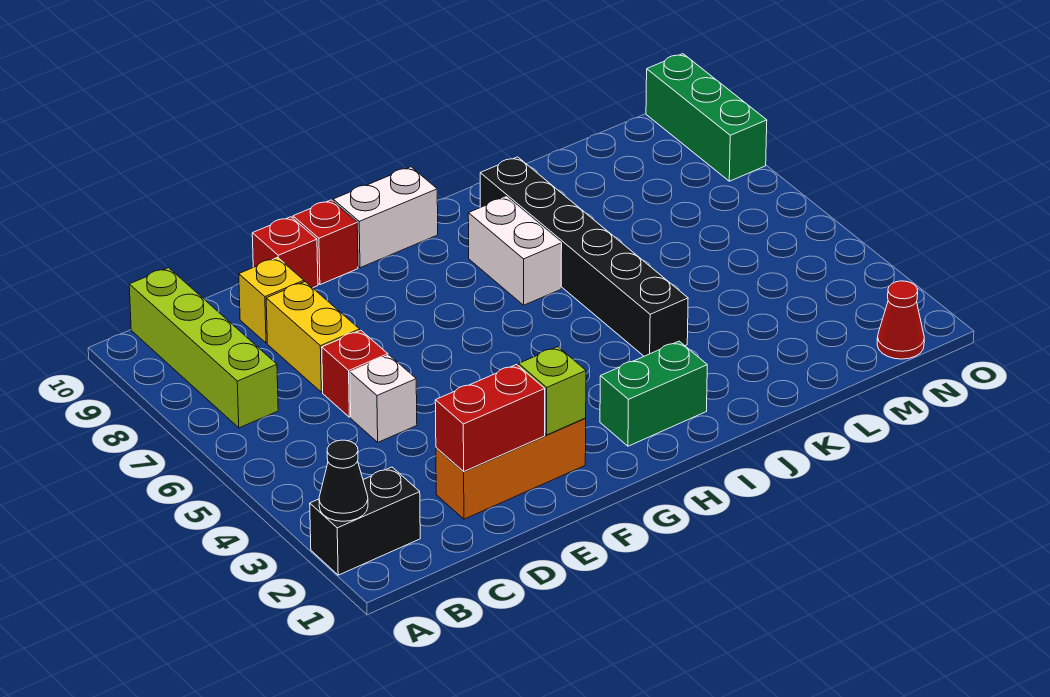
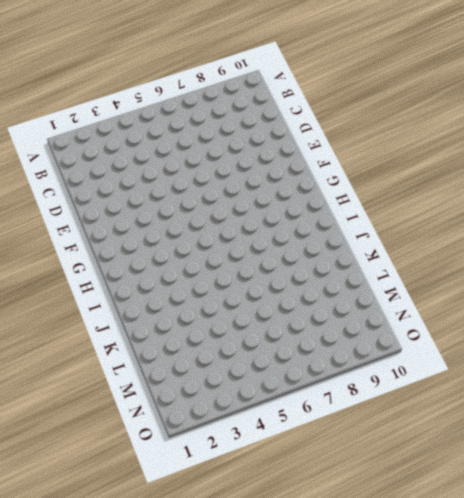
none -> black brick A2:B2 level 1
none -> lime brick B7:B10 level 1
none -> orange brick D2:F2 level 1

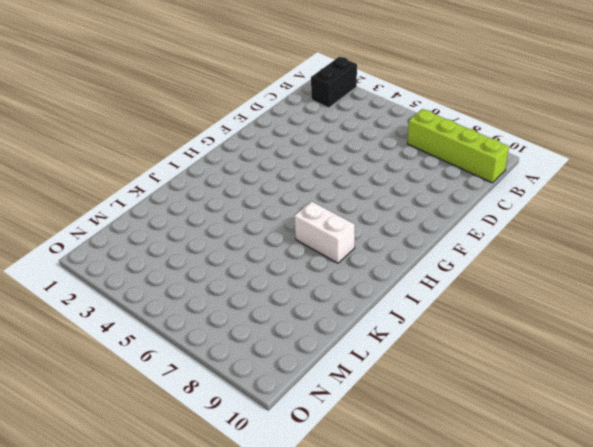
none -> orange brick D2:F2 level 1
none -> white brick D5 level 1
none -> red brick D6 level 1

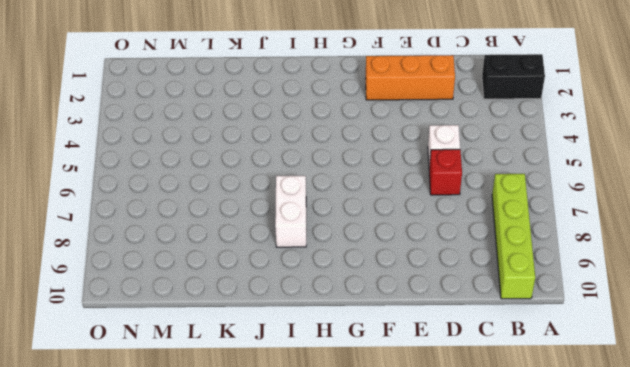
none -> yellow brick D7:D8 level 1
none -> yellow brick D9 level 1
none -> red brick E10 level 1

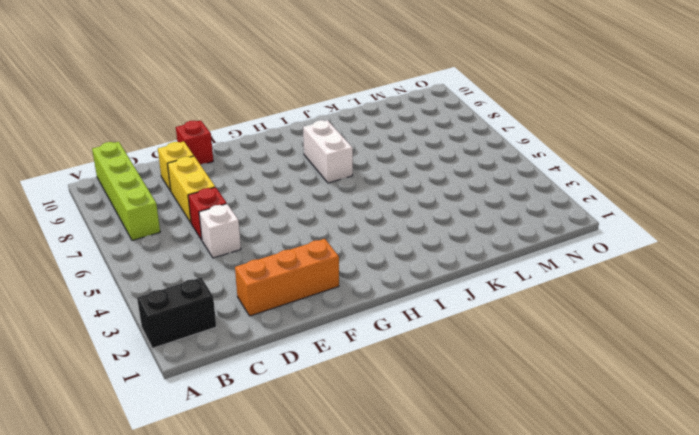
none -> red brick F10 level 1
none -> white brick G10:H10 level 1
none -> green brick H2:I2 level 1

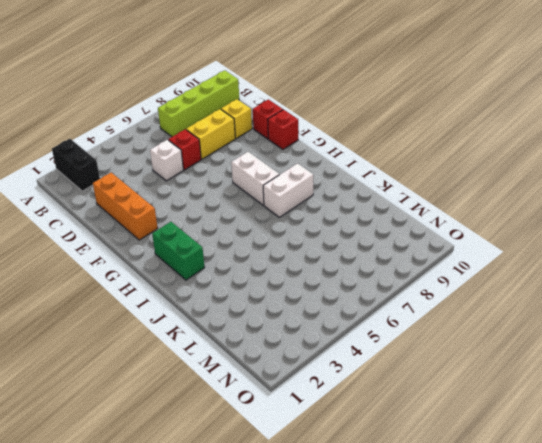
white brick G7:H7 level 1 -> white brick G10:H10 level 1
none -> black brick J4:J9 level 1
none -> red cone N1 level 1
none -> green brick O8:O10 level 1

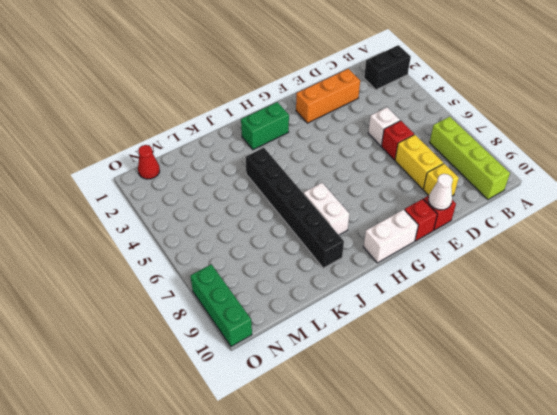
white cone E10 level 2 -> none
none -> black cone A2 level 2
none -> red brick D2:E2 level 2
none -> lime brick F2 level 2

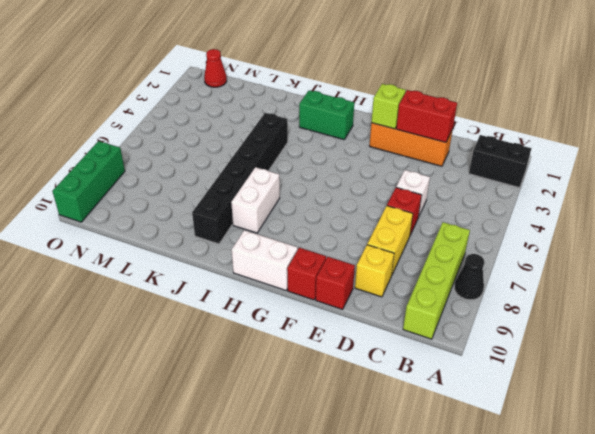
black cone A8 level 1 -> black cone A2 level 2

